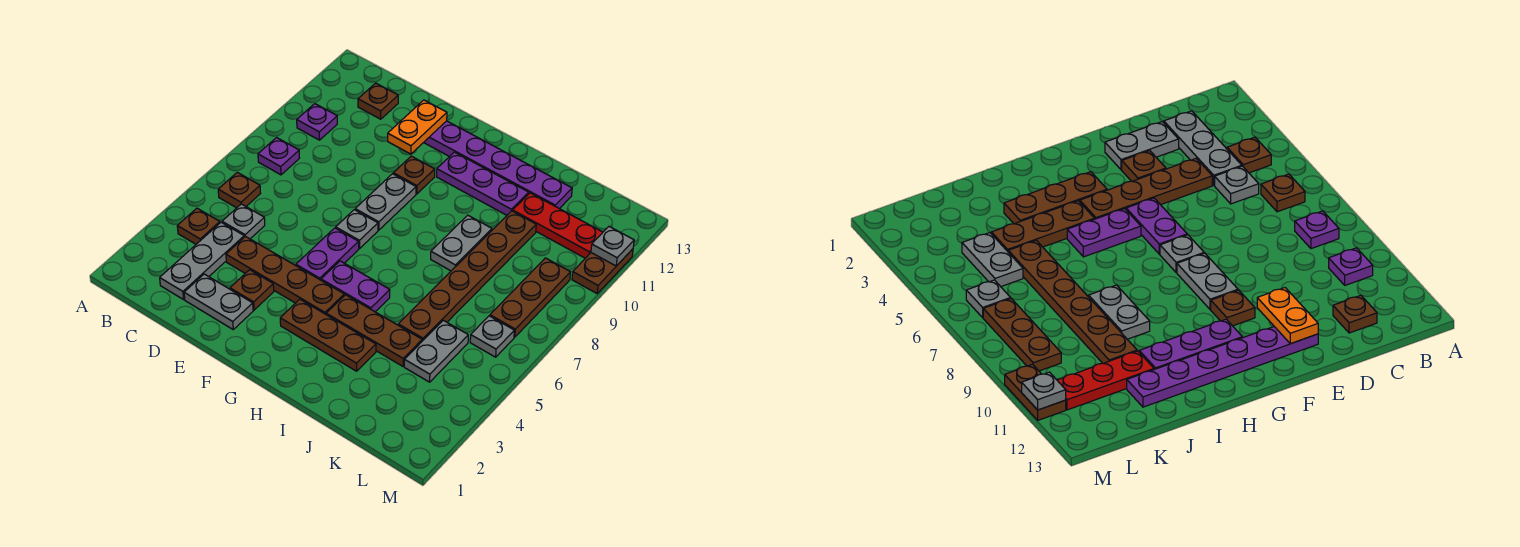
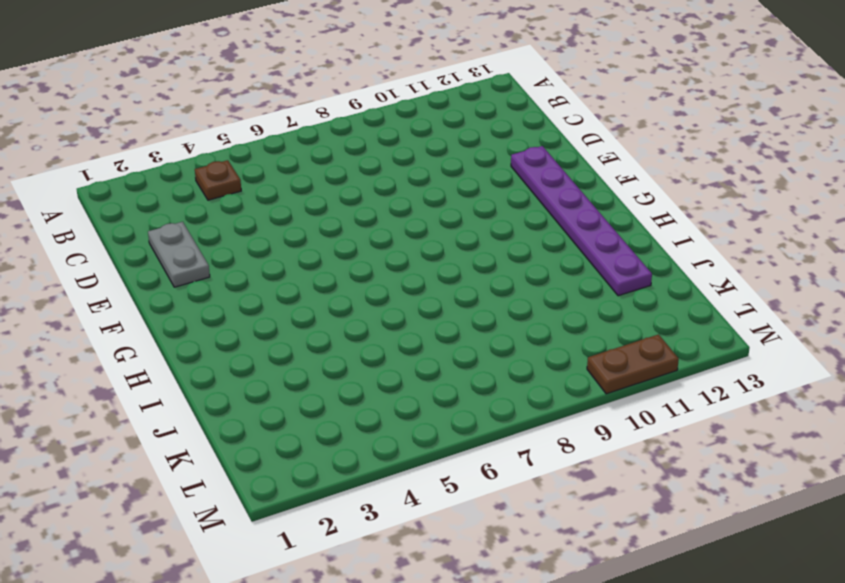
none -> brown plate B6 level 1
none -> purple plate B8 level 1
none -> purple plate B10 level 1

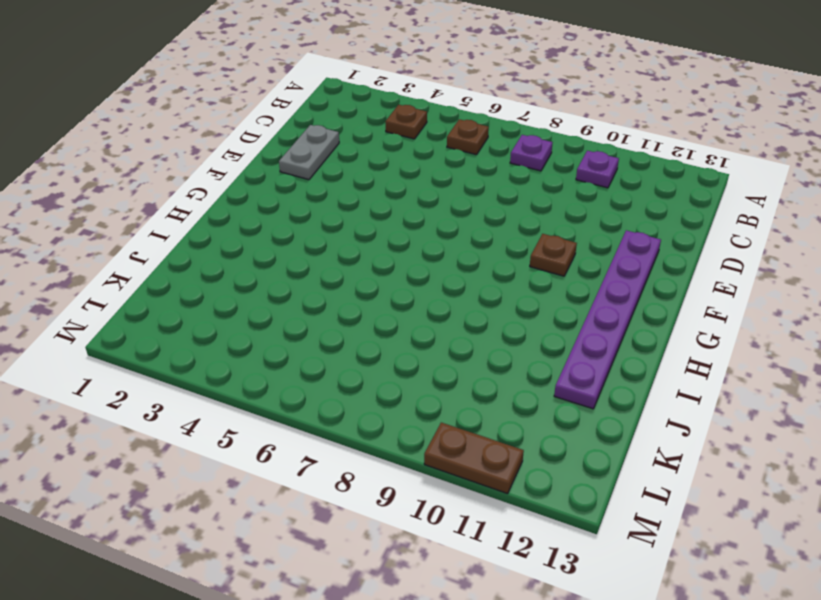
none -> grey plate C2:C4 level 1
none -> grey plate C5 level 1
none -> brown plate C12 level 1

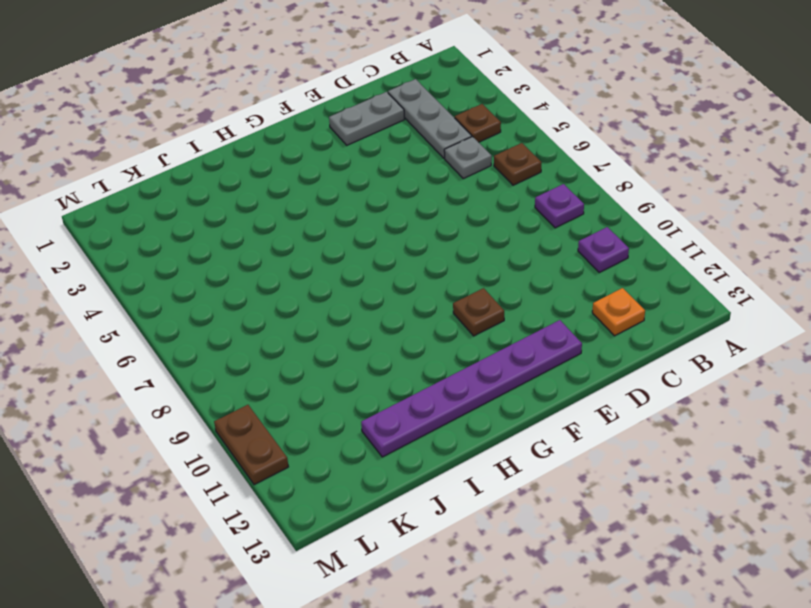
orange plate C12 level 1 -> brown plate C12 level 1
none -> brown plate D4:G4 level 1
none -> brown plate E3 level 1
none -> purple plate F5:F6 level 1

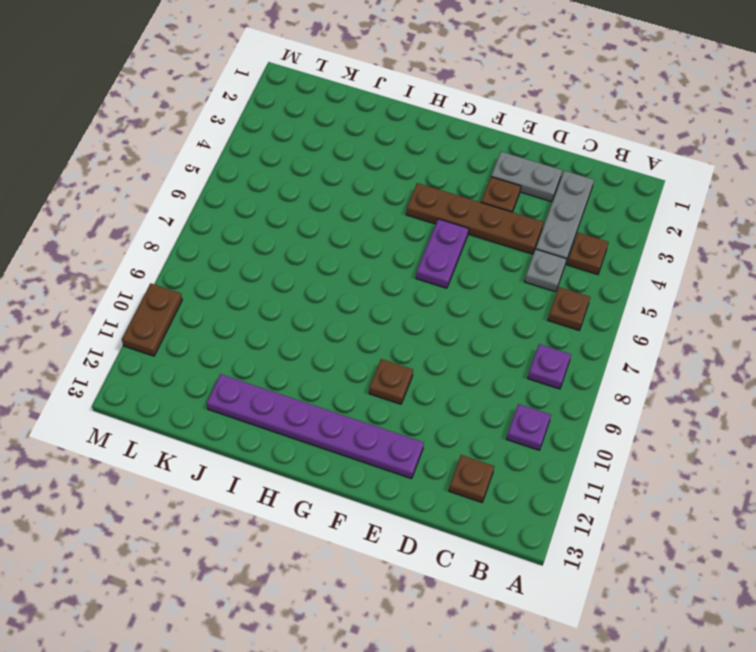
none -> grey plate F7 level 1
none -> grey plate F8:F9 level 1
none -> brown plate G3:I3 level 1

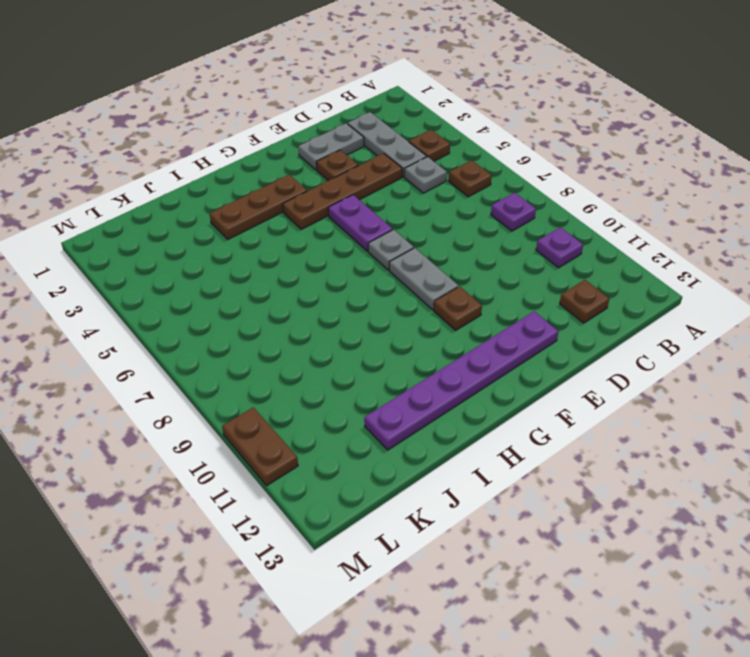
none -> purple plate G5:H5 level 1
none -> purple plate G11:I11 level 1
none -> brown plate H4:J4 level 1

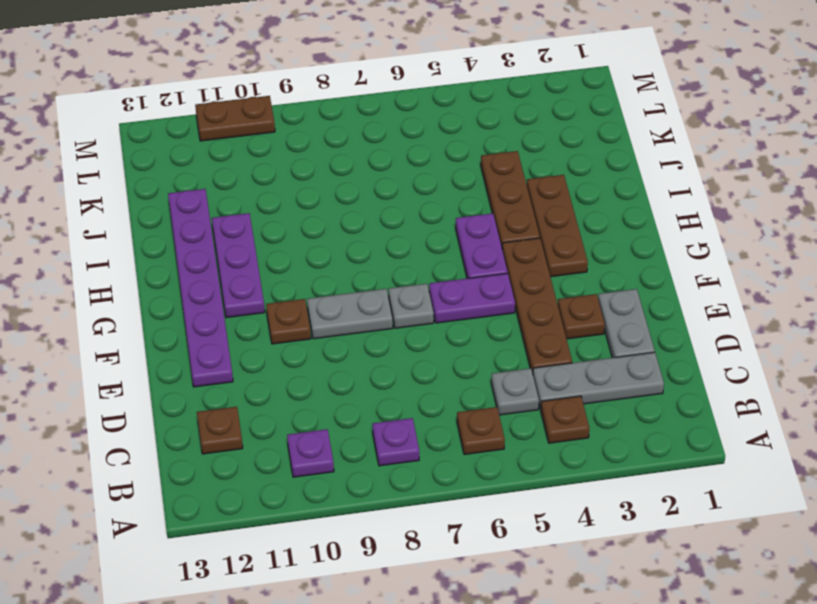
none -> grey plate I8:I9 level 1
none -> brown plate J5:J10 level 1
none -> red plate J11:L11 level 1

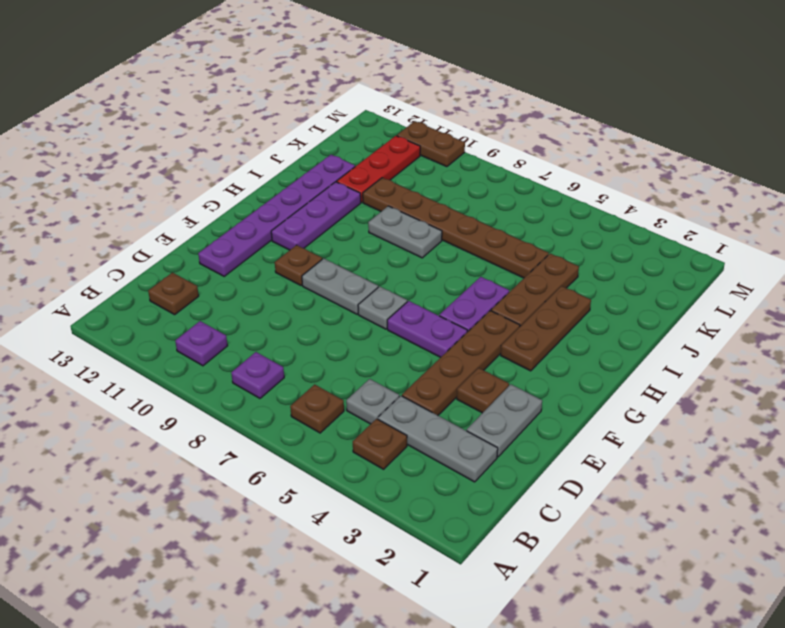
none -> grey plate K4:K5 level 1
none -> grey plate L6 level 1
none -> brown plate L7:L9 level 1

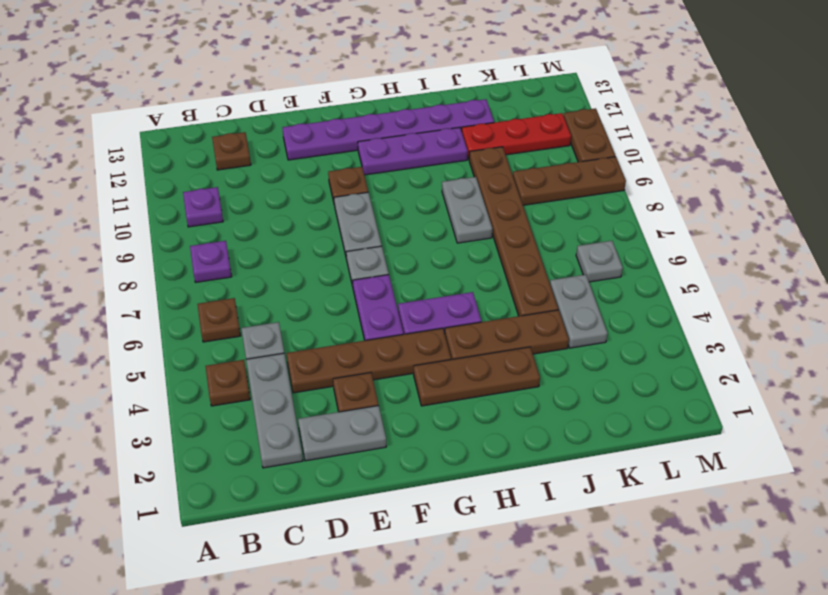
brown plate K9:M9 level 1 -> brown plate L7:L9 level 1
none -> orange plate E11:E12 level 2
none -> grey plate M11 level 2

